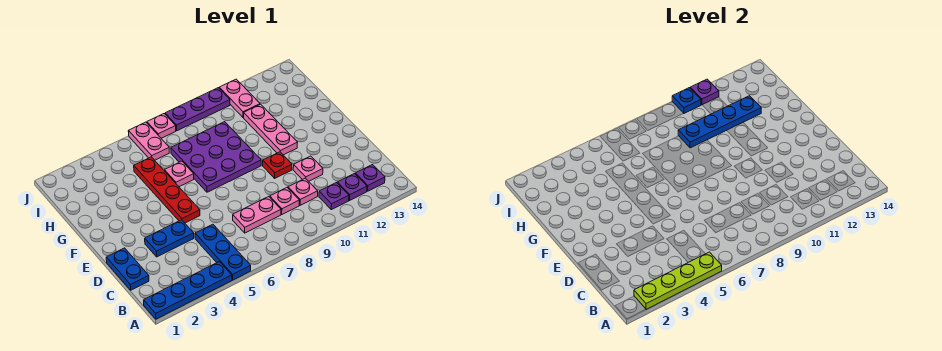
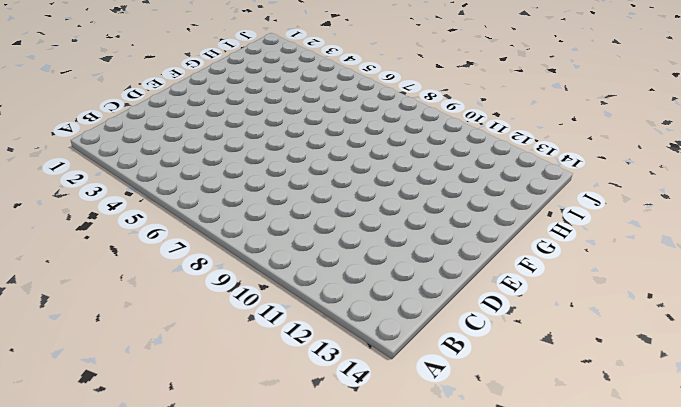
none -> blue plate A1:A4 level 1
none -> blue plate A5:C5 level 1
none -> purple plate B11 level 1

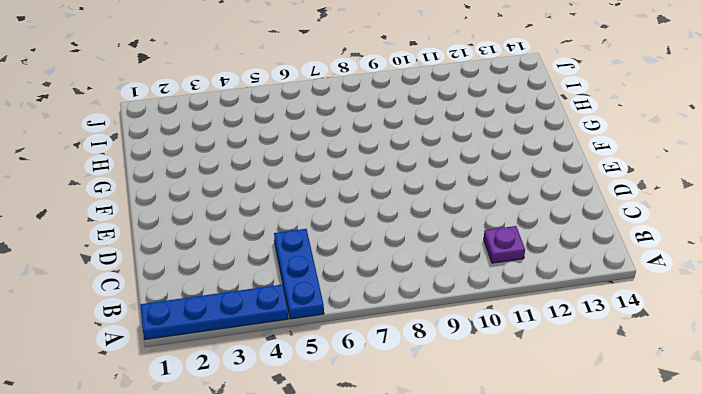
none -> purple plate B12 level 1
none -> purple plate B13 level 1
none -> blue plate C1:D1 level 1

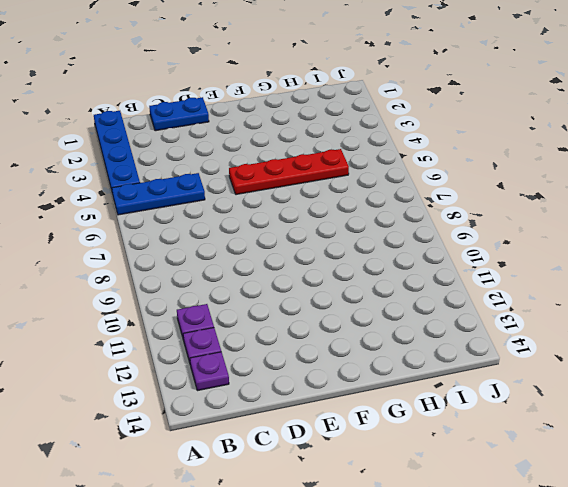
none -> pink plate C7:C8 level 1
none -> pink plate C9 level 1
none -> pink plate C10 level 1

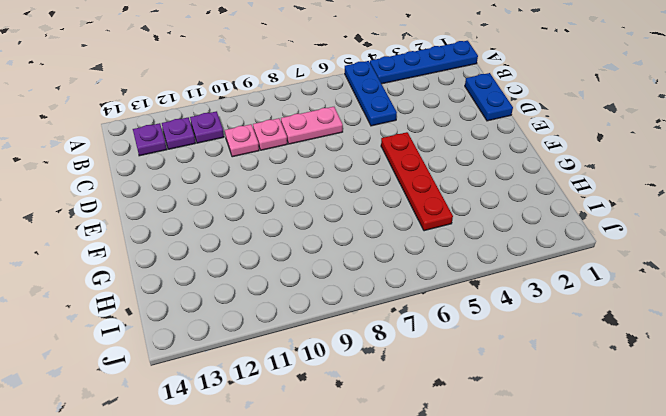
none -> blue plate D3:D4 level 1
none -> pink plate D11 level 1
none -> red plate E10 level 1

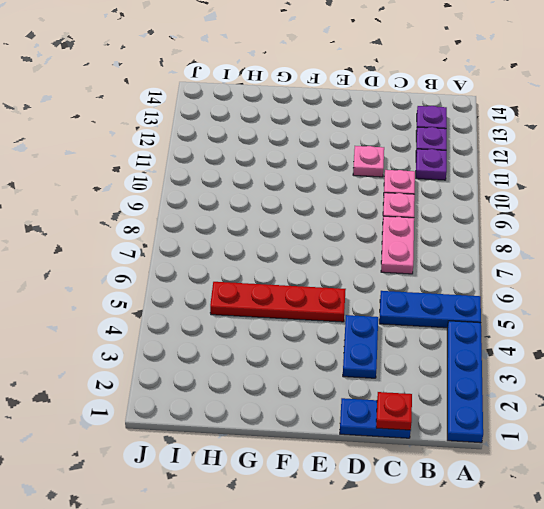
red plate C1 level 2 -> red plate E10 level 1
none -> purple plate F7:H9 level 1
none -> pink plate F11:H11 level 1
none -> pink plate G6 level 1

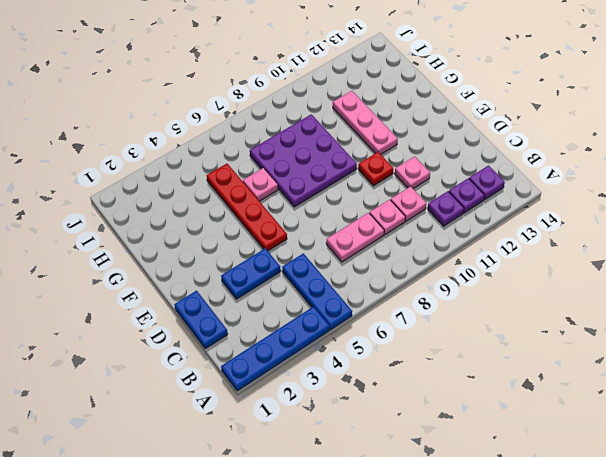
none -> pink plate I6:J6 level 1
none -> pink plate I11:J11 level 1
none -> pink plate J7 level 1

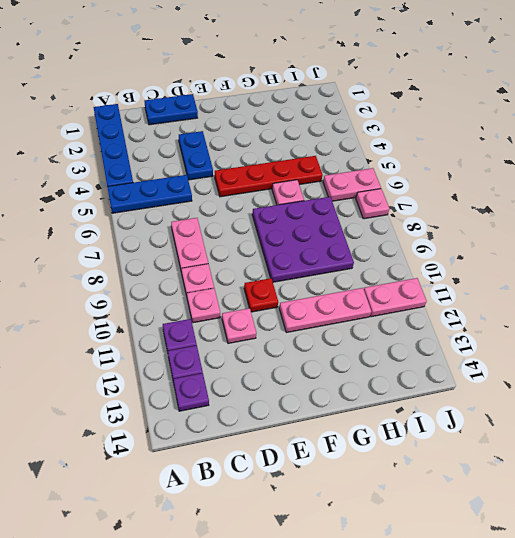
none -> purple plate J8:J10 level 1
none -> lime plate A2:A5 level 2
none -> blue plate H9:H12 level 2

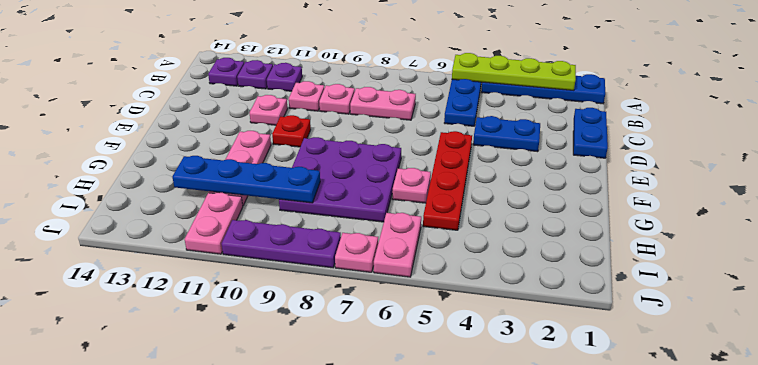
none -> blue plate J10 level 2
none -> purple plate J11 level 2

